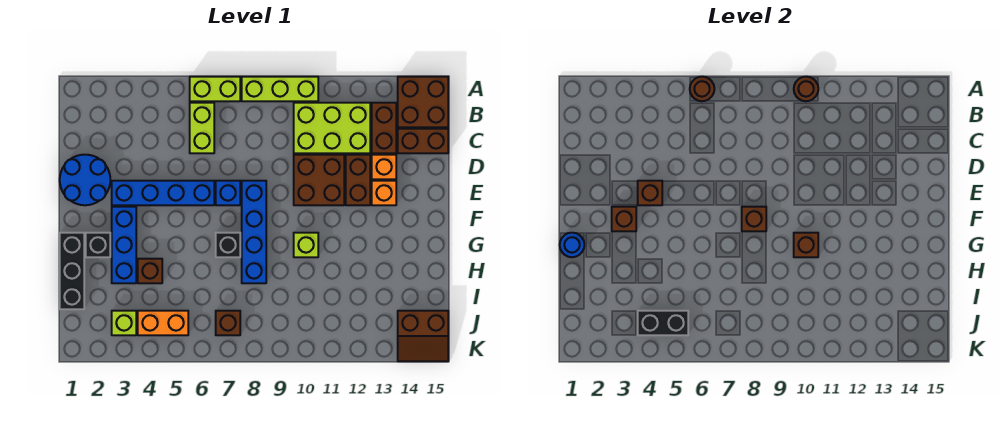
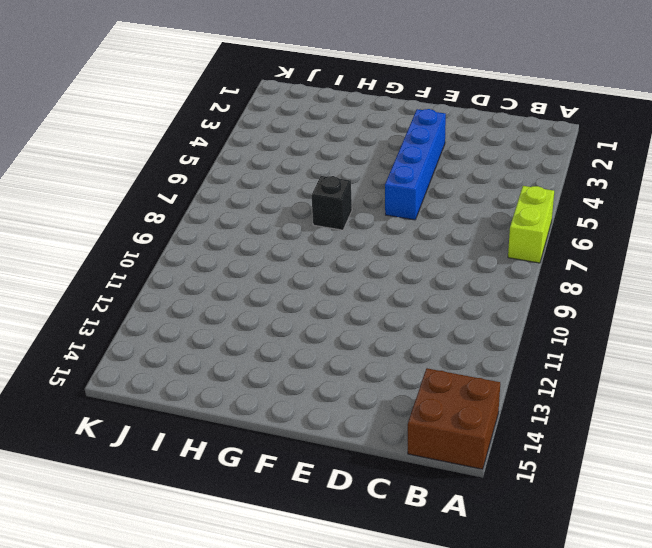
none -> lime brick A8:A10 level 1
none -> lime brick B6:C6 level 1
none -> lime brick B10:C12 level 1
none -> brown brick B13:C13 level 1

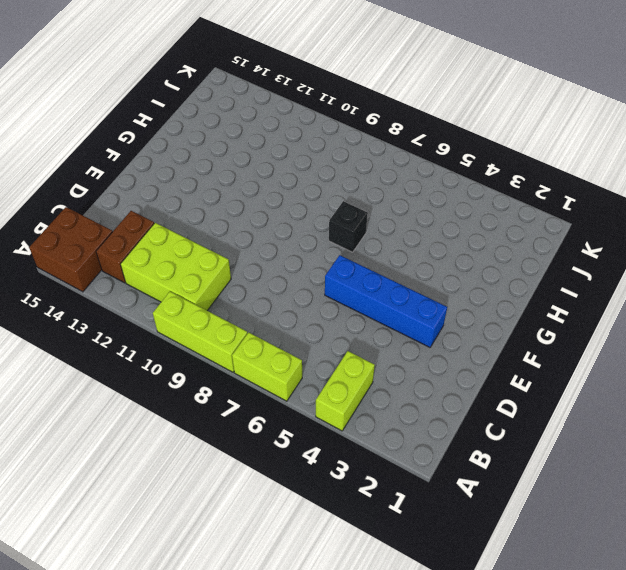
lime brick A4:B4 level 1 -> lime brick B6:C6 level 1
none -> brown brick C14:C15 level 1
none -> blue round brick D1:E2 level 1
none -> brown brick D10:E11 level 1
none -> brown brick D12:E12 level 1

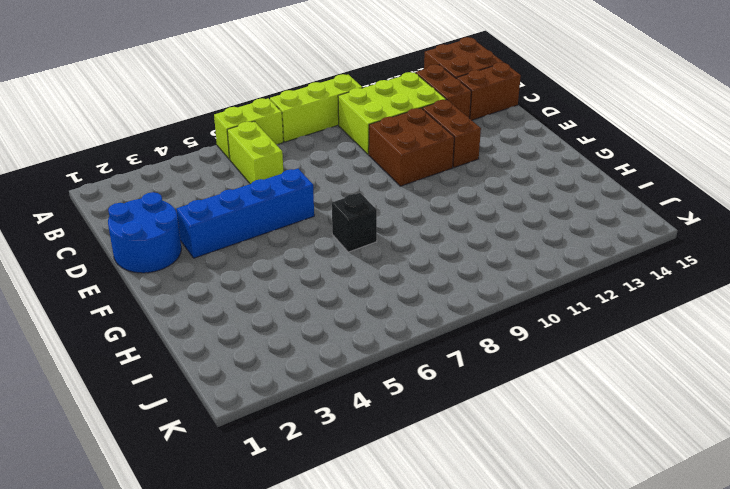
none -> orange brick D13 level 1
none -> blue brick E7 level 1
none -> blue brick E8:H8 level 1
none -> orange brick E13 level 1

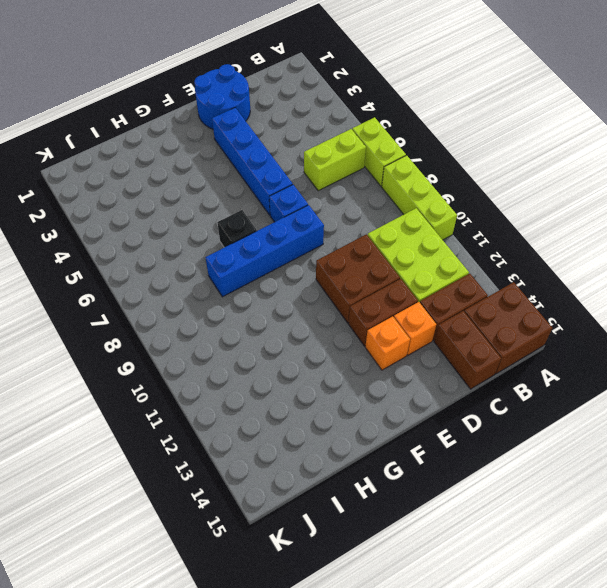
none -> blue brick F3:H3 level 1
none -> black brick G1:I1 level 1
none -> black brick G2 level 1
none -> lime brick G10 level 1

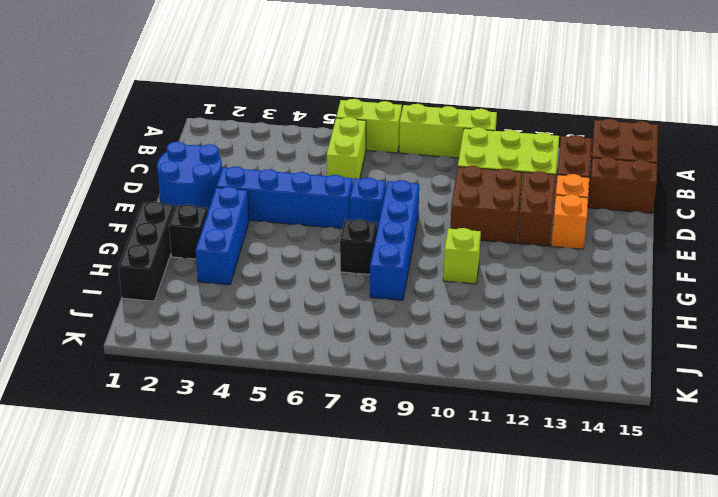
none -> brown brick H4 level 1
none -> lime brick J3 level 1
none -> orange brick J4:J5 level 1
none -> brown brick J7 level 1

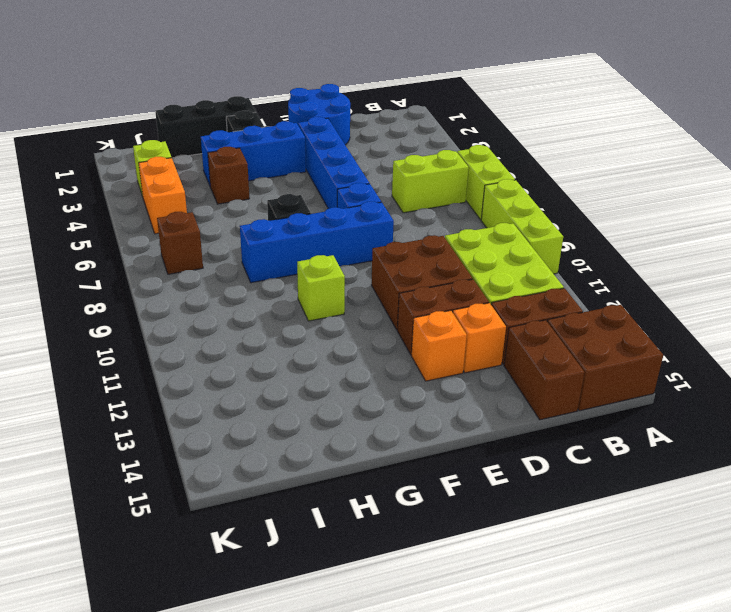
none -> brown slope J14:K15 level 1 top J
none -> brown round brick A6 level 2
none -> brown round brick A10 level 2
none -> brown brick E4 level 2

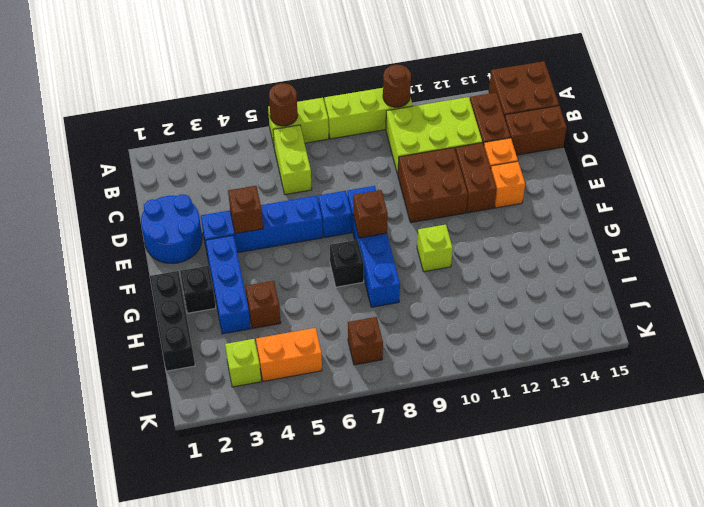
none -> brown slope J14:K15 level 1 top J
none -> brown brick F3 level 2
none -> blue round brick G1 level 2
none -> brown brick G10 level 2

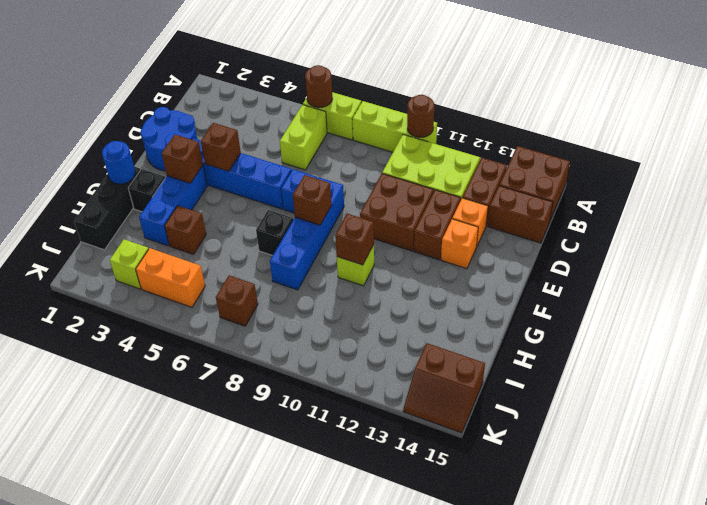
none -> black brick J4:J5 level 2

